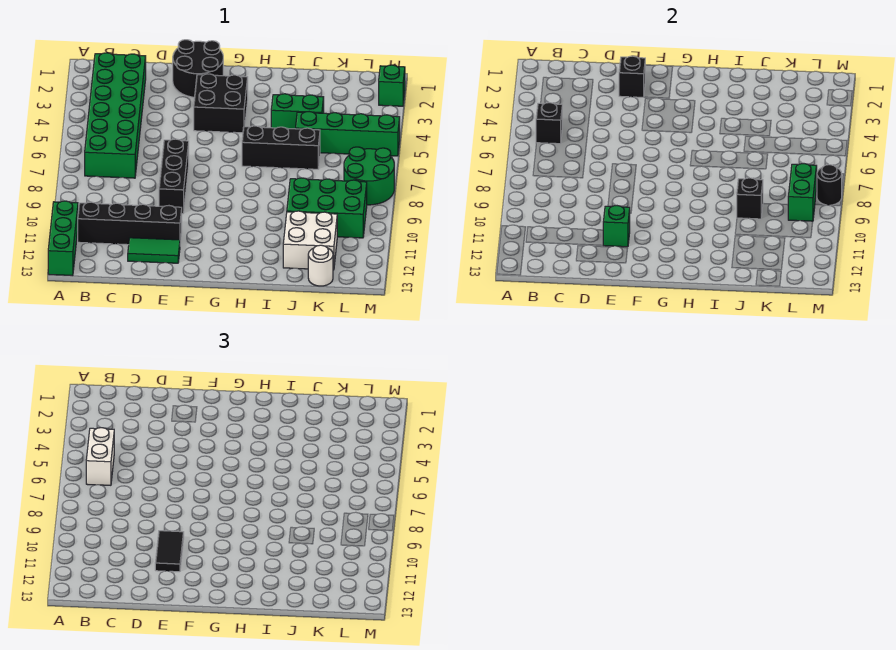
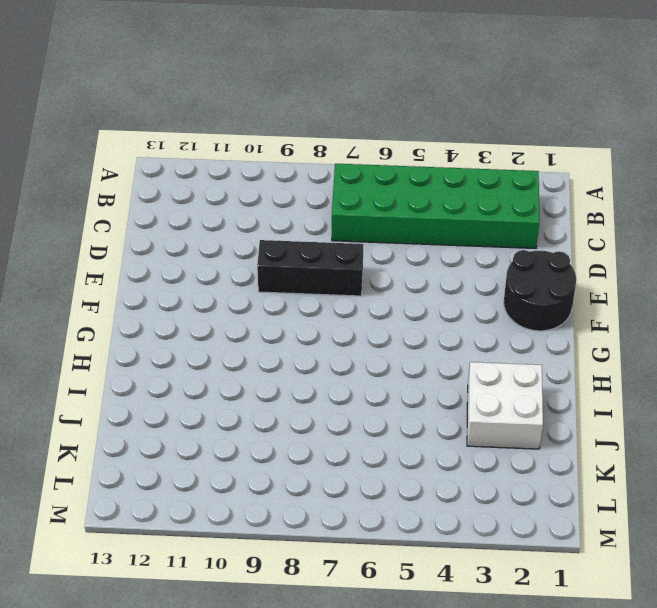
white brick I2:J3 level 1 -> white brick J11:K12 level 1
none -> green brick A11:A13 level 1
none -> black brick B11:E11 level 1
none -> green tile D12:E12 level 1

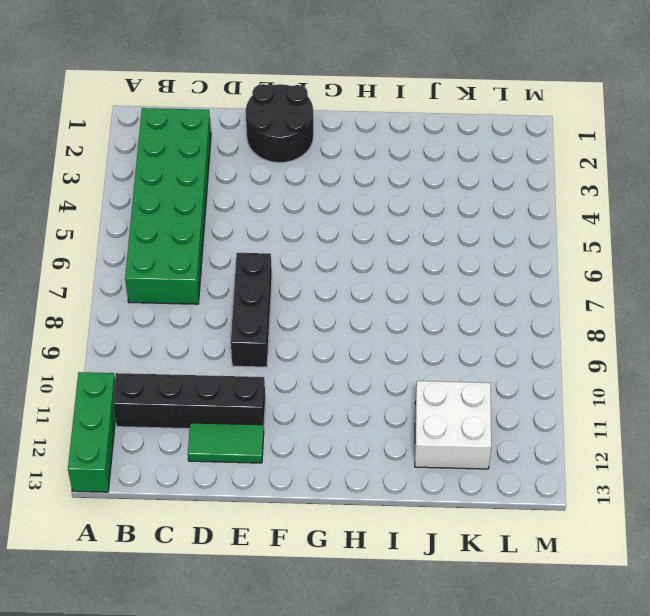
none -> black brick F3:G4 level 1
none -> black brick H6:J6 level 1
none -> green brick I4:J4 level 1

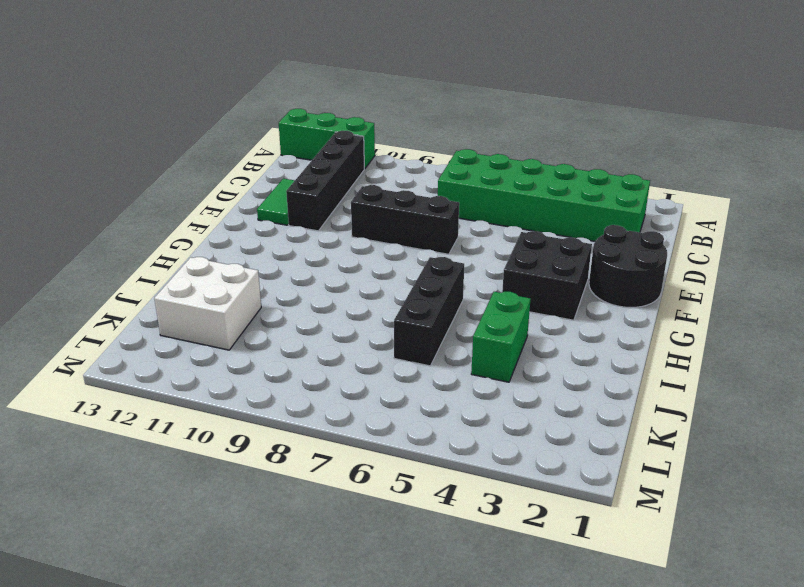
none -> green brick J5:M5 level 1
none -> green brick J9:L10 level 1
none -> white round brick K13 level 1

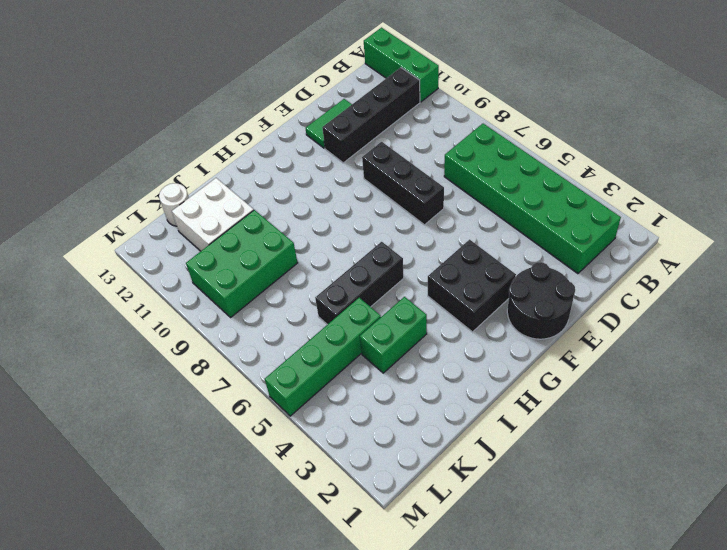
none -> green round brick L7:M8 level 1
none -> green brick M2 level 1
none -> black brick B5 level 2

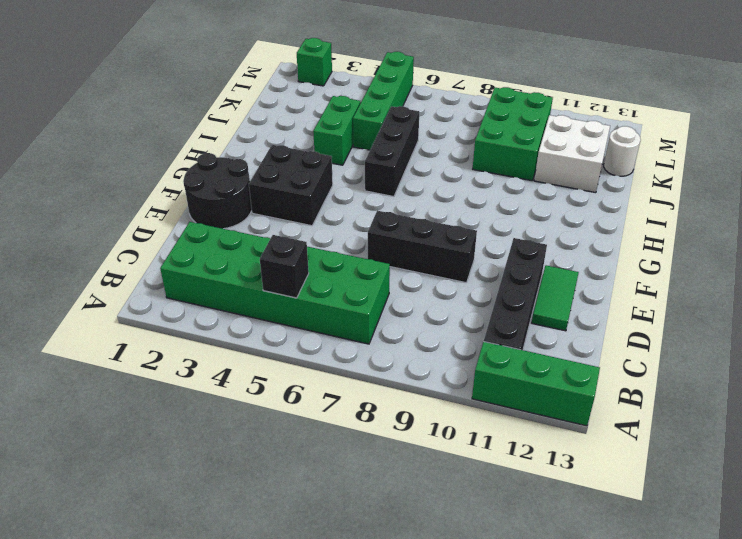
none -> green round brick L7:M8 level 1
none -> black brick E2 level 2
none -> green brick E11 level 2

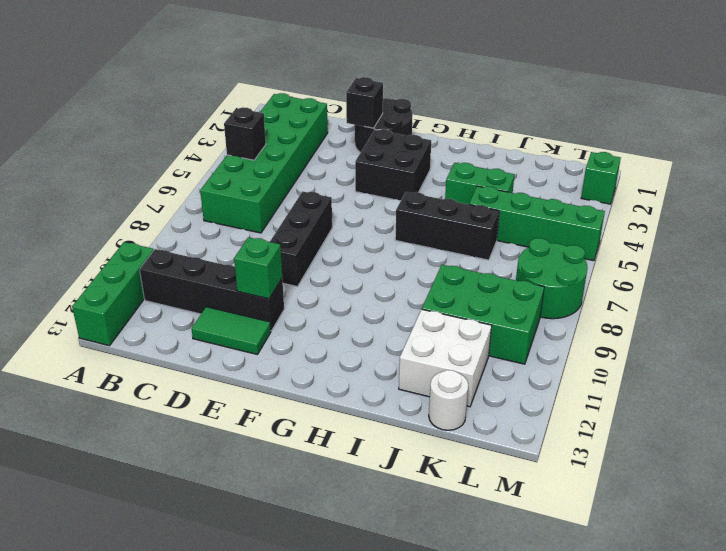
none -> black brick J9 level 2
none -> green brick L8:L9 level 2
none -> black round brick M8 level 2

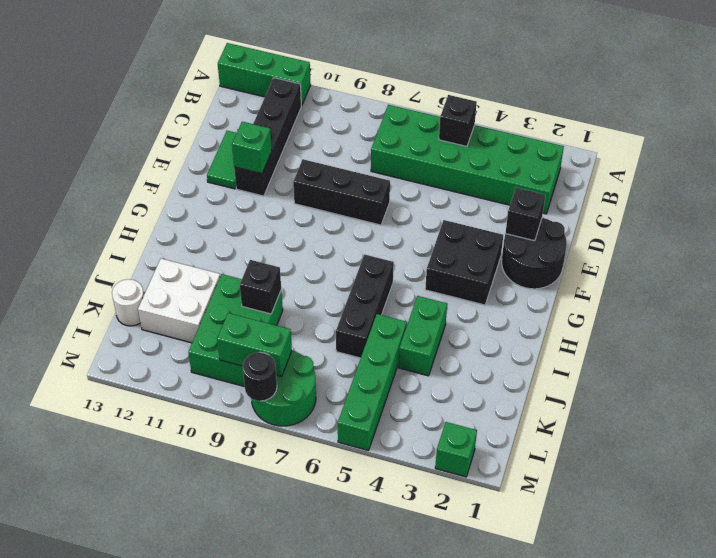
none -> white brick B5:B6 level 3
none -> black tile E10:E11 level 3

